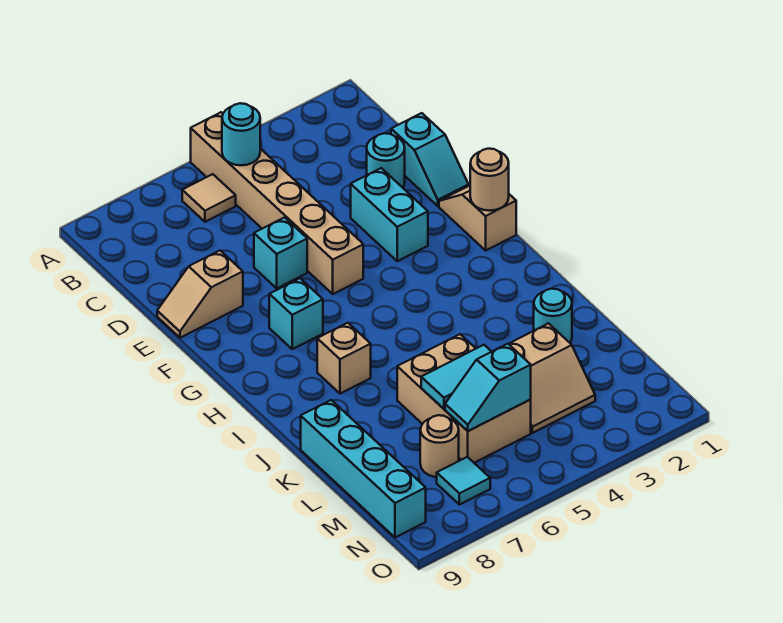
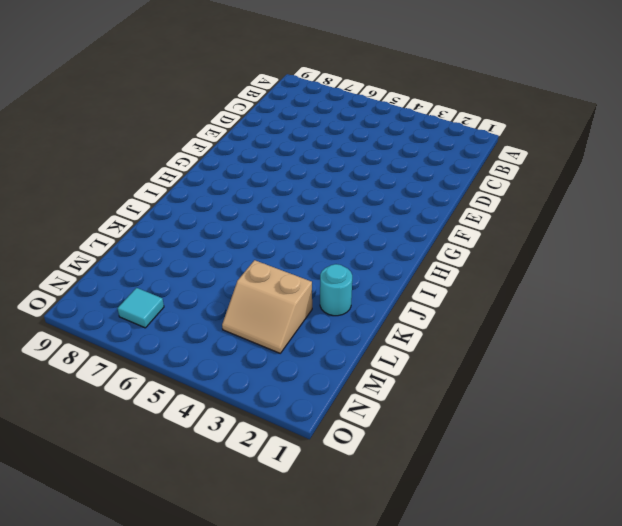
none -> tan brick A5:F5 level 1
none -> tan tile B6 level 1
none -> cyan slope D1:E1 level 1 top D

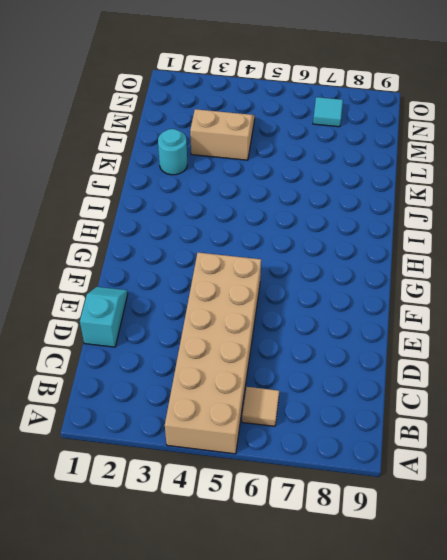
tan brick A4:F5 level 1 -> tan brick A5:F5 level 1
none -> cyan round brick D2 level 1
none -> cyan brick E3:F3 level 1
none -> cyan brick E6 level 1

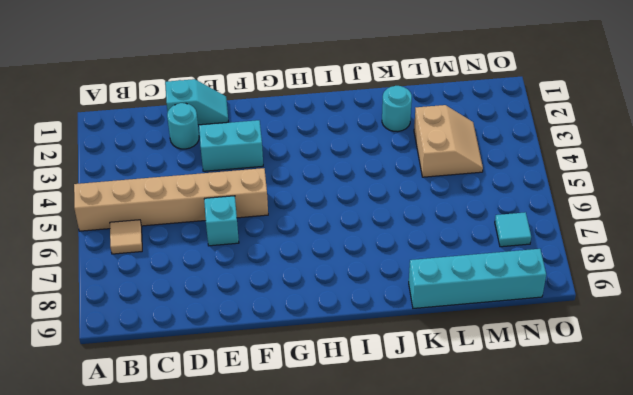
none -> tan slope E8:E9 level 1 top 8
none -> tan slope F1:G1 level 1 top G
none -> cyan brick G7 level 1

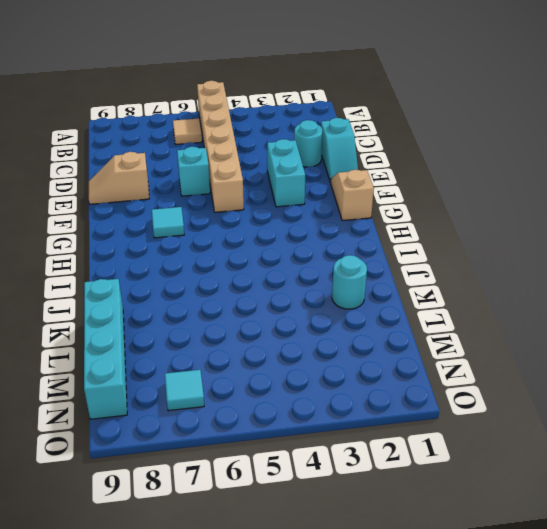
cyan tile G7 level 1 -> cyan brick G7 level 1
none -> tan brick I7 level 1
none -> tan brick K5:M6 level 1
none -> tan slope L3:M4 level 1 top L

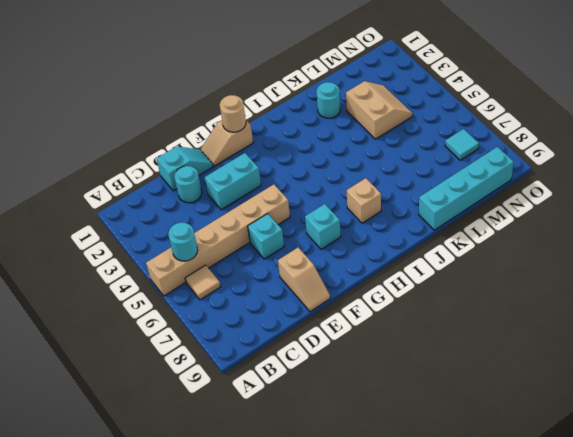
none -> tan brick K5:M6 level 1
none -> tan round brick M7 level 1
none -> cyan tile L5:L6 level 2

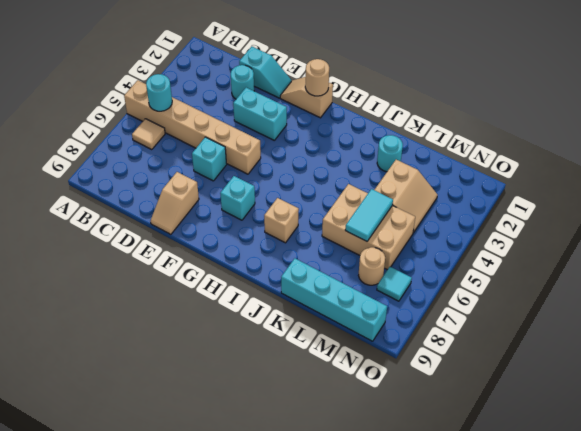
none -> cyan slope M5:M6 level 2 top 5

